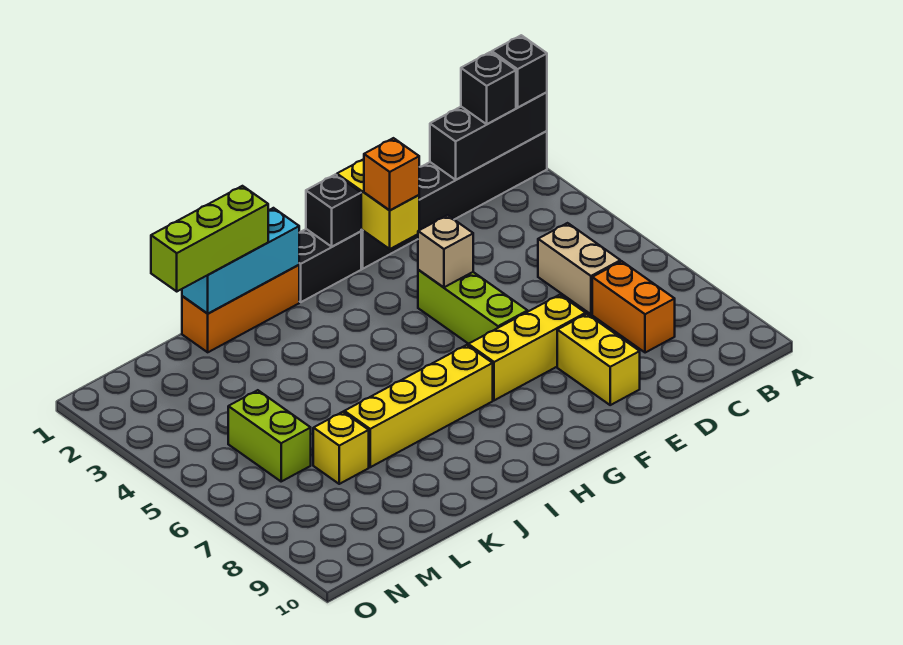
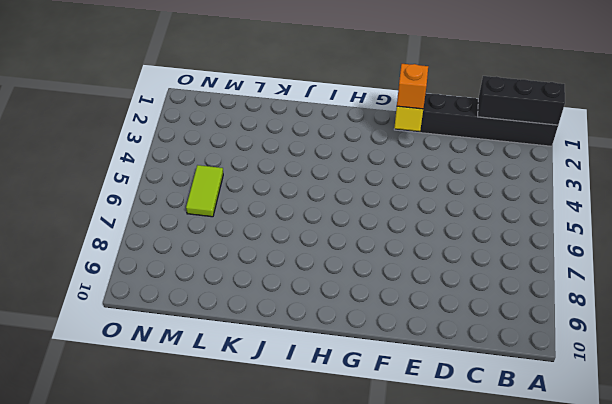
lime tile M5:M6 level 1 -> lime brick M5:M6 level 1
none -> tan brick C5:C6 level 1
none -> orange brick C7:C8 level 1
none -> yellow brick E7:G7 level 1

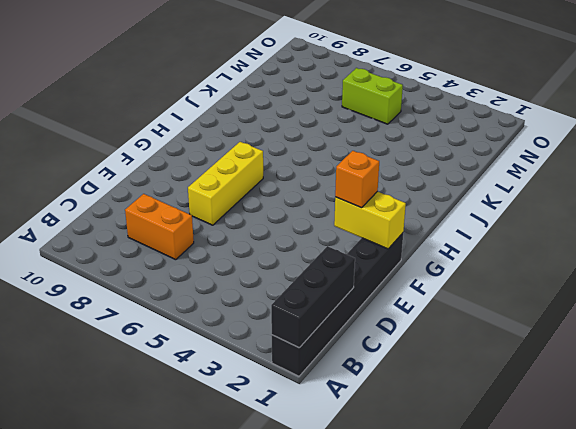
none -> tan brick C5:C6 level 1
none -> yellow brick E8:E9 level 1
none -> lime brick F4:F6 level 1

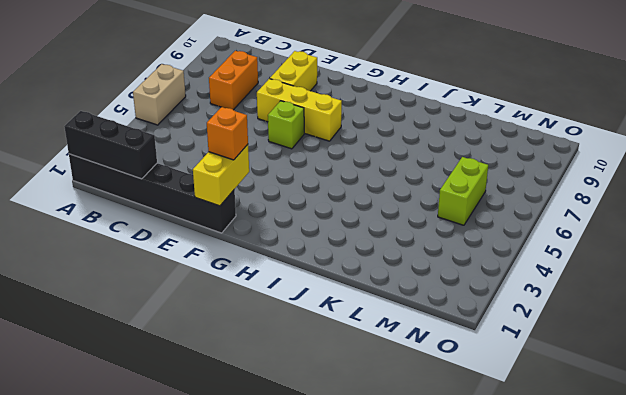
tan brick A5:A6 level 1 -> tan brick C5:C6 level 1
lime brick F6 level 1 -> lime brick F4:F6 level 1
none -> black brick G1:H1 level 1
none -> yellow brick H7:K7 level 1
none -> orange brick I1:K1 level 1

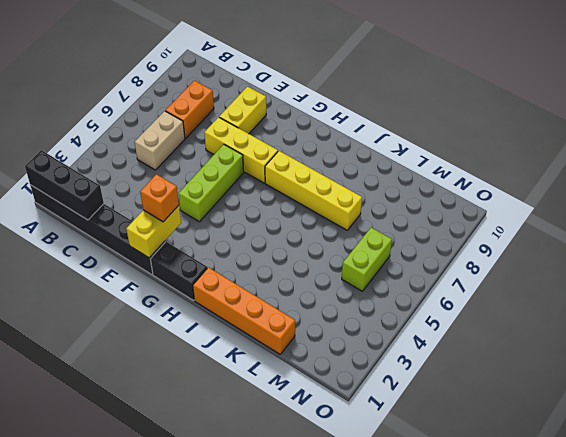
orange brick I1:L1 level 1 -> orange brick I1:K1 level 1
none -> yellow brick L7 level 1
none -> tan brick F4 level 2
none -> black brick G1 level 2

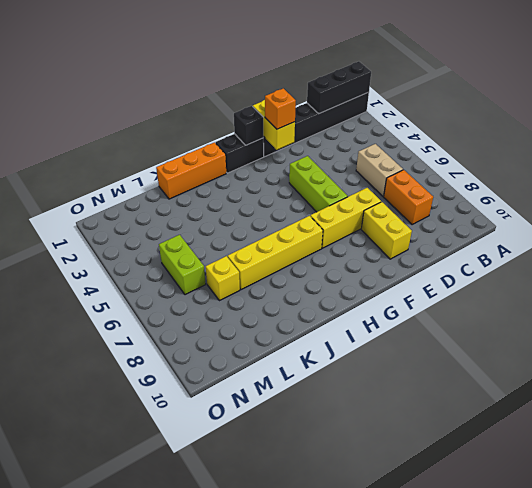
none -> tan brick F4 level 2
none -> cyan brick I1:K1 level 2
none -> black brick A1 level 3

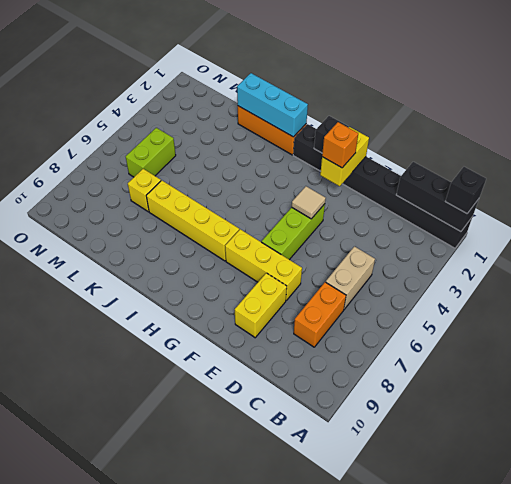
tan tile F4 level 2 -> tan brick F4 level 2
none -> black brick B1 level 3
none -> lime brick J1:L1 level 3

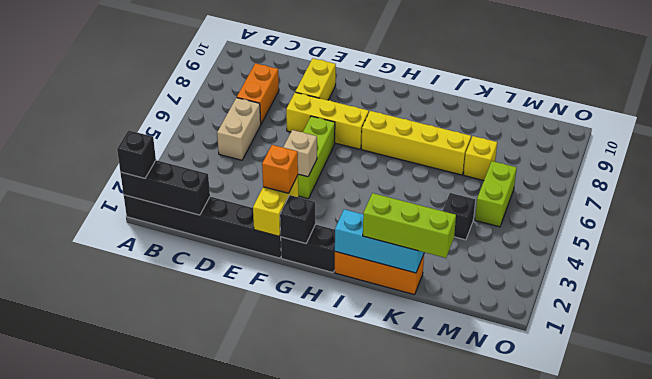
black brick L4 level 1 -> black brick B1 level 3

